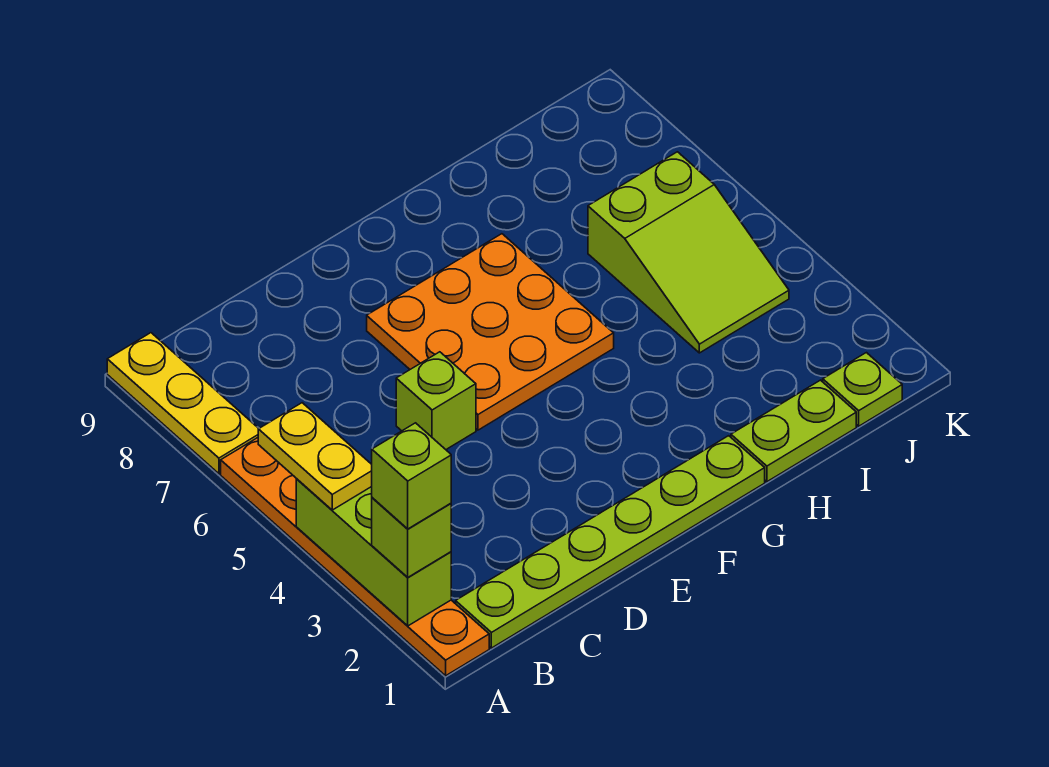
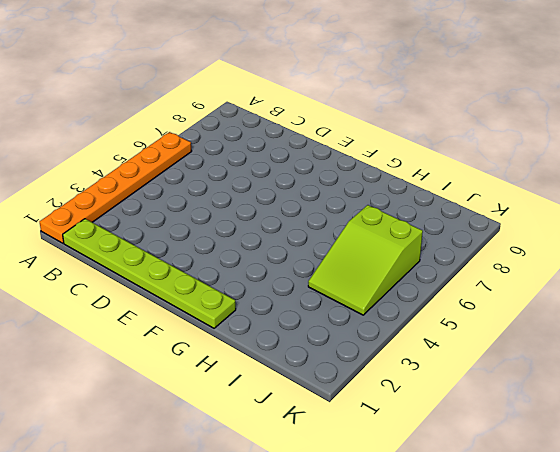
none -> yellow plate A7:A9 level 1
none -> lime brick D5 level 1
none -> orange plate E5:G7 level 1

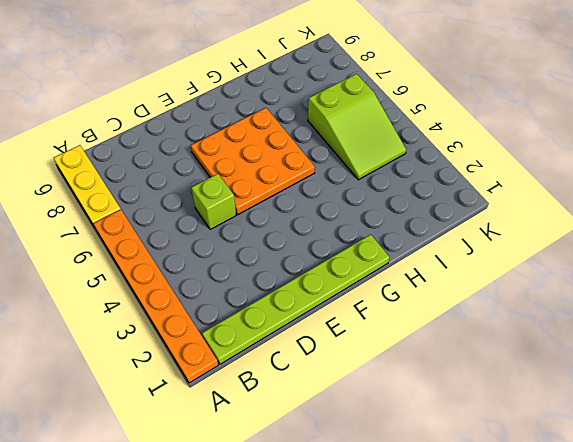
none -> lime plate H1:I1 level 1
none -> lime plate J1 level 1
none -> lime brick A2:A4 level 2

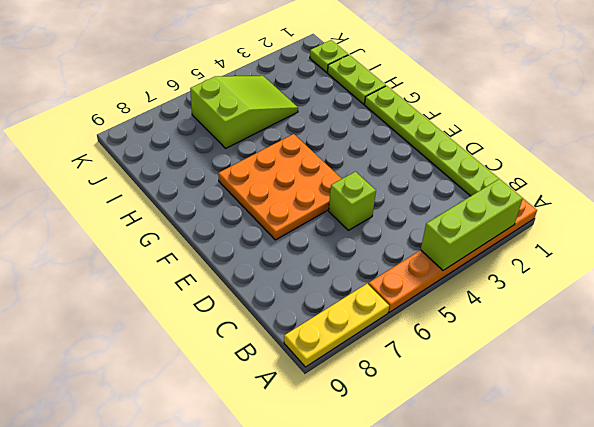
none -> lime brick A2 level 3
none -> yellow plate A4:A5 level 3
none -> lime brick A2 level 4

